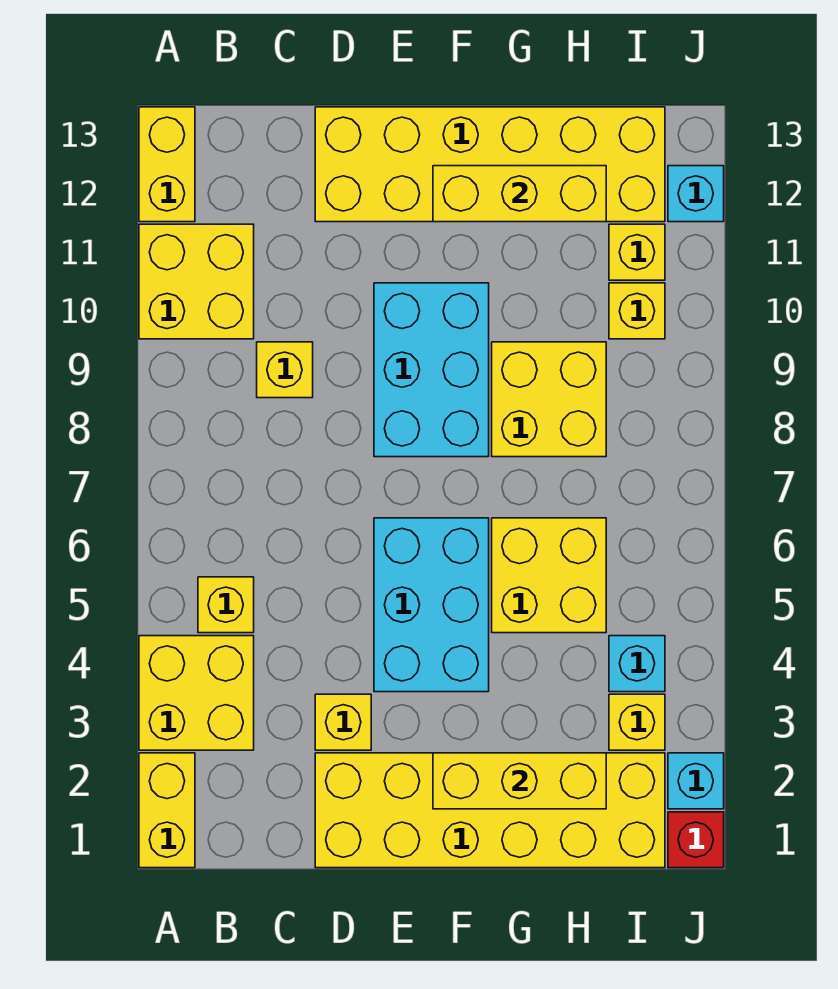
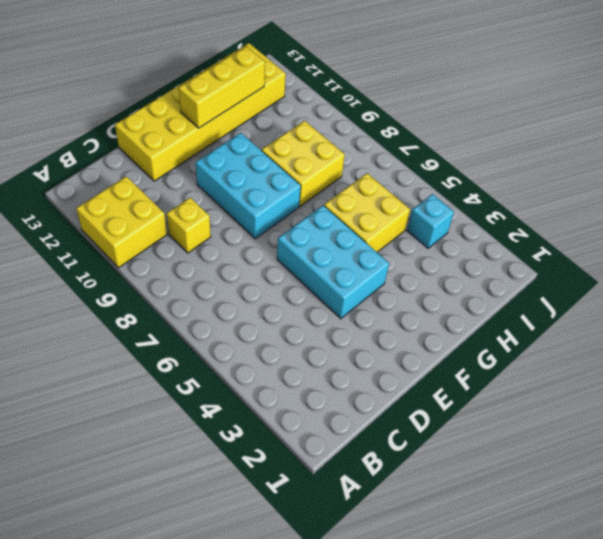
none -> yellow brick A1:A2 level 1
none -> yellow brick A3:B4 level 1
none -> yellow brick A12:A13 level 1

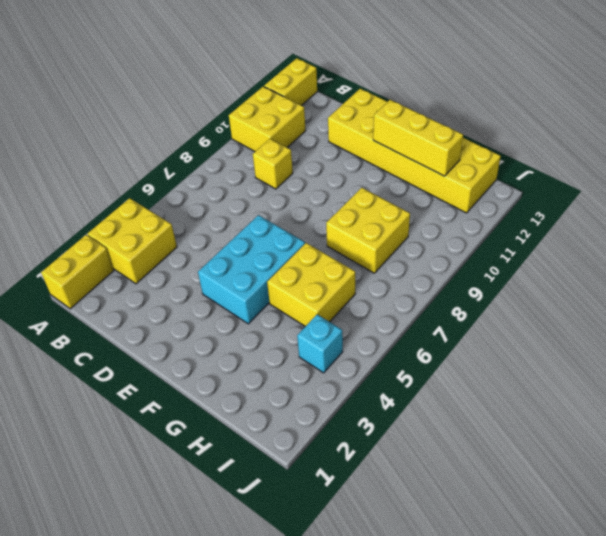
none -> yellow brick B5 level 1
none -> yellow brick D1:I2 level 1
none -> yellow brick D3 level 1

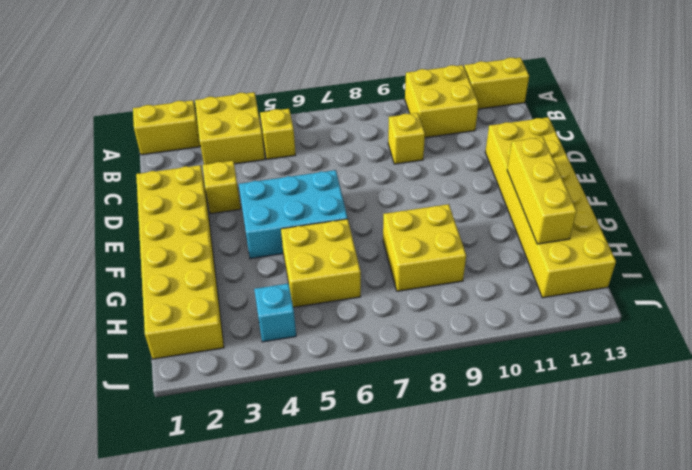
none -> cyan brick E8:F10 level 1
none -> yellow brick I3 level 1
none -> yellow brick I10 level 1

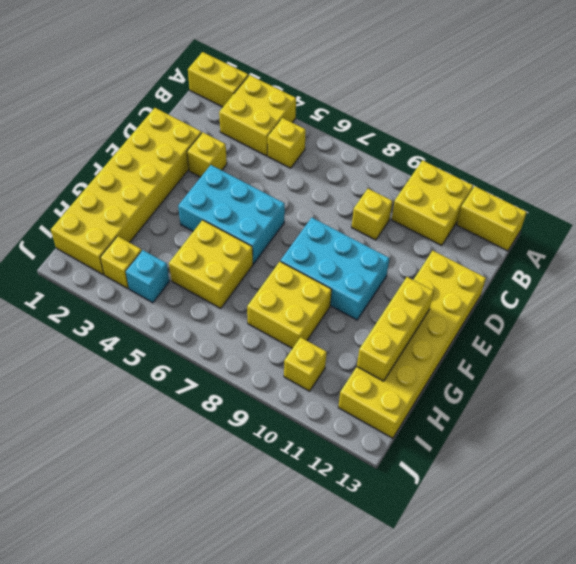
none -> yellow brick I11 level 1
none -> red brick J1 level 1
none -> cyan brick J2 level 1

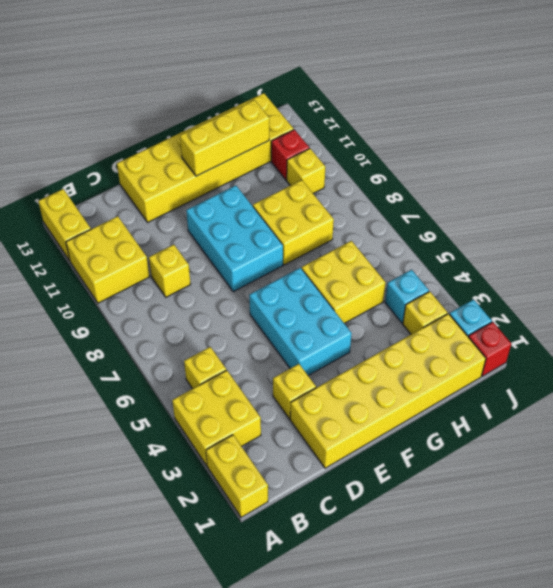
red brick I11 level 1 -> yellow brick I11 level 1
none -> cyan brick J12 level 1
none -> yellow brick F2:H2 level 2

